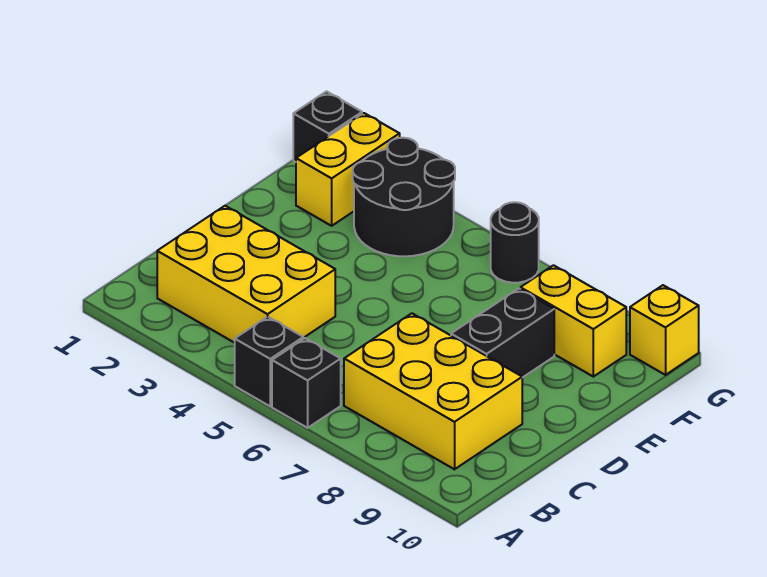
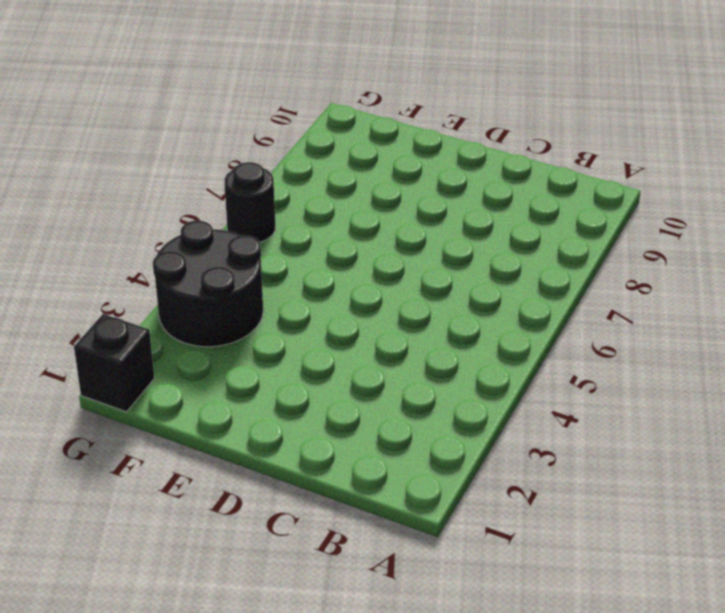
none -> black brick A5 level 1
none -> black brick A6 level 1

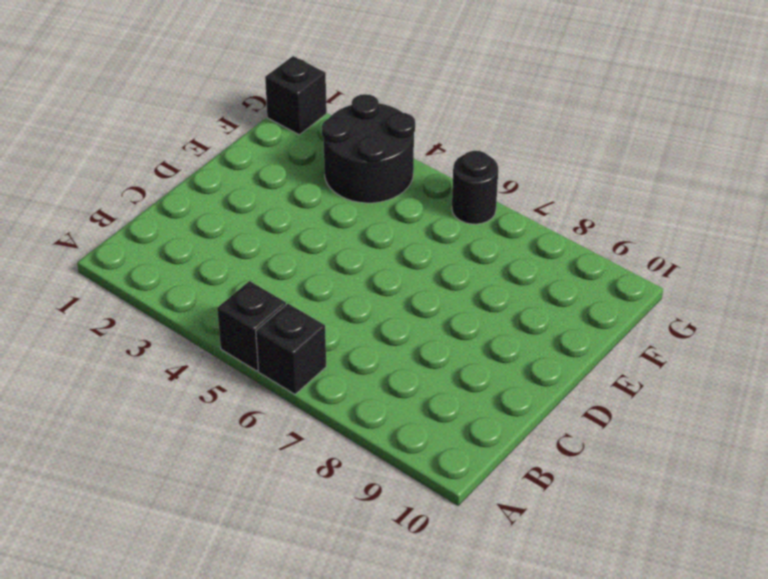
none -> yellow brick B2:C4 level 1
none -> yellow brick B7:C9 level 1

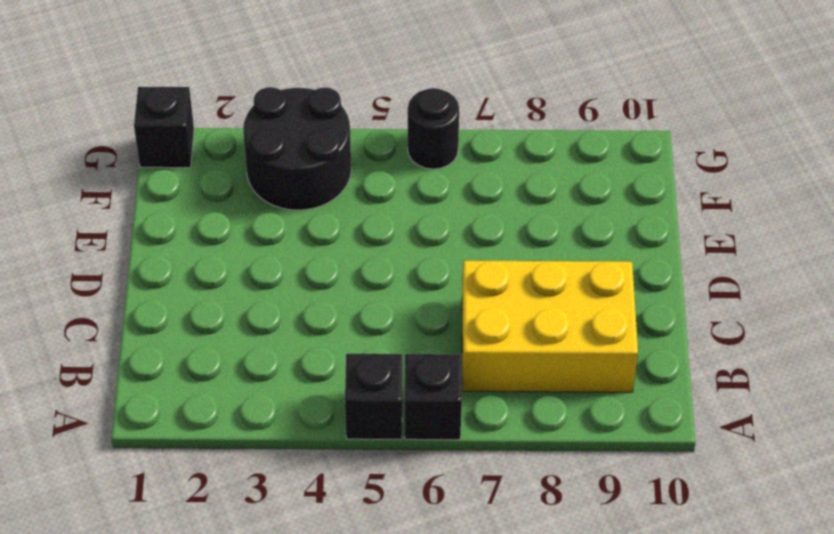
none -> yellow brick B2:C4 level 1
none -> black brick D8:E8 level 1

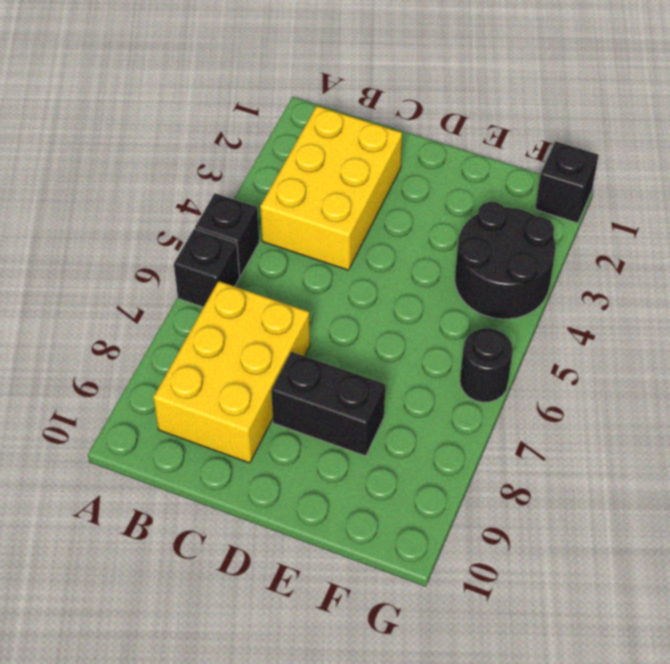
none -> yellow brick F2:G2 level 1
none -> yellow brick F8:F9 level 1

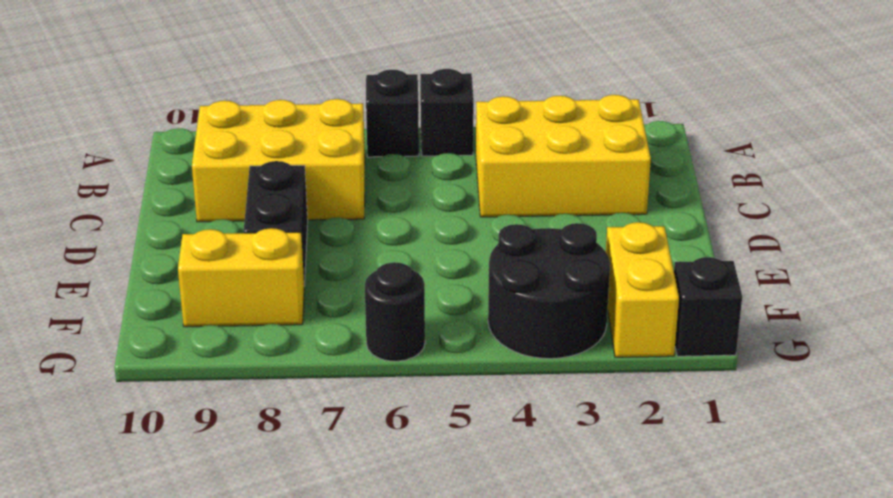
none -> yellow brick G10 level 1

